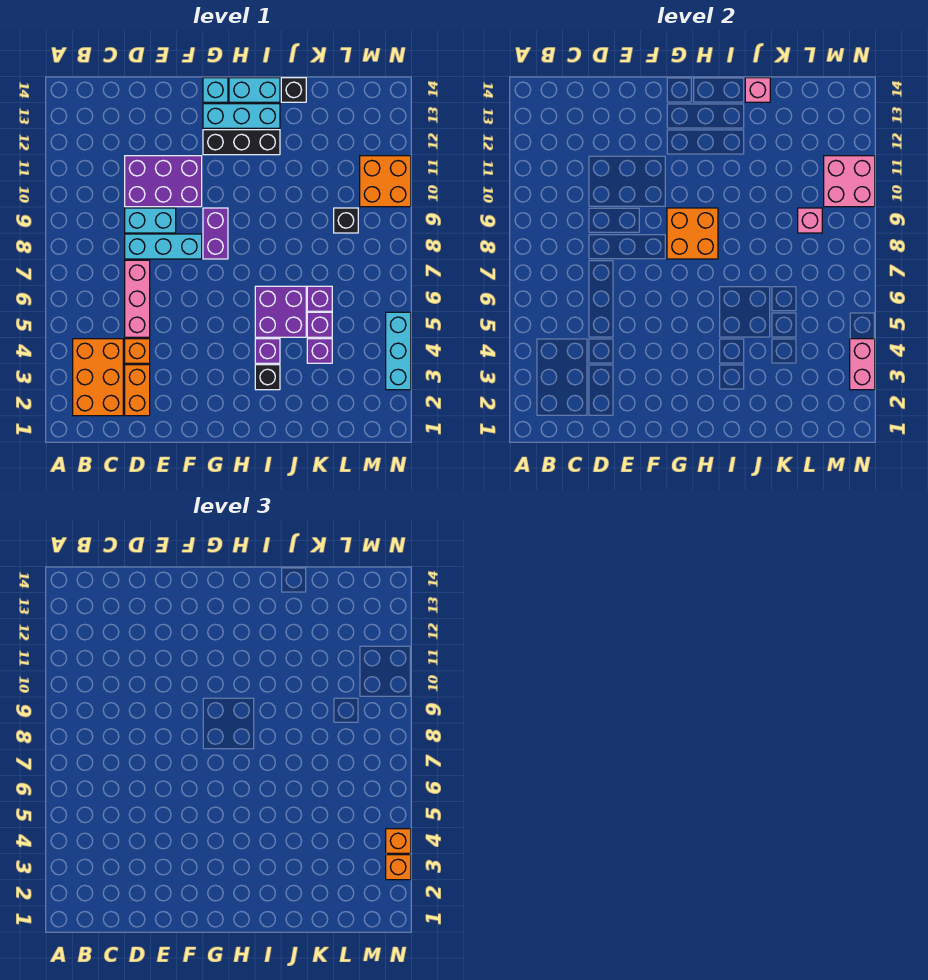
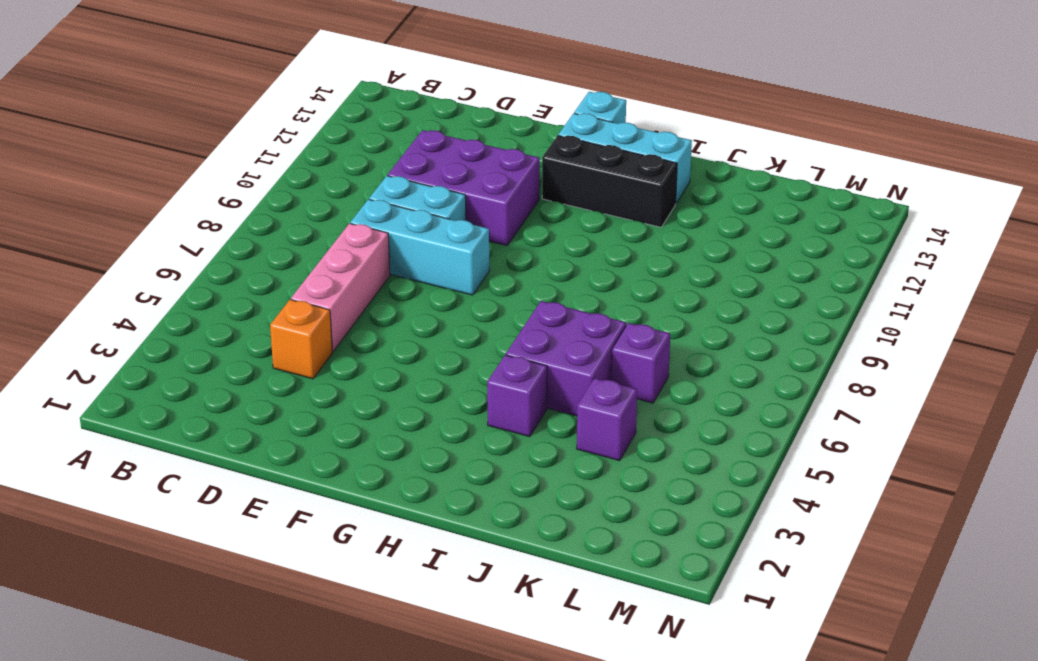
none -> orange brick B2:C4 level 1
none -> orange brick D2:D3 level 1
none -> purple brick G8:G9 level 1

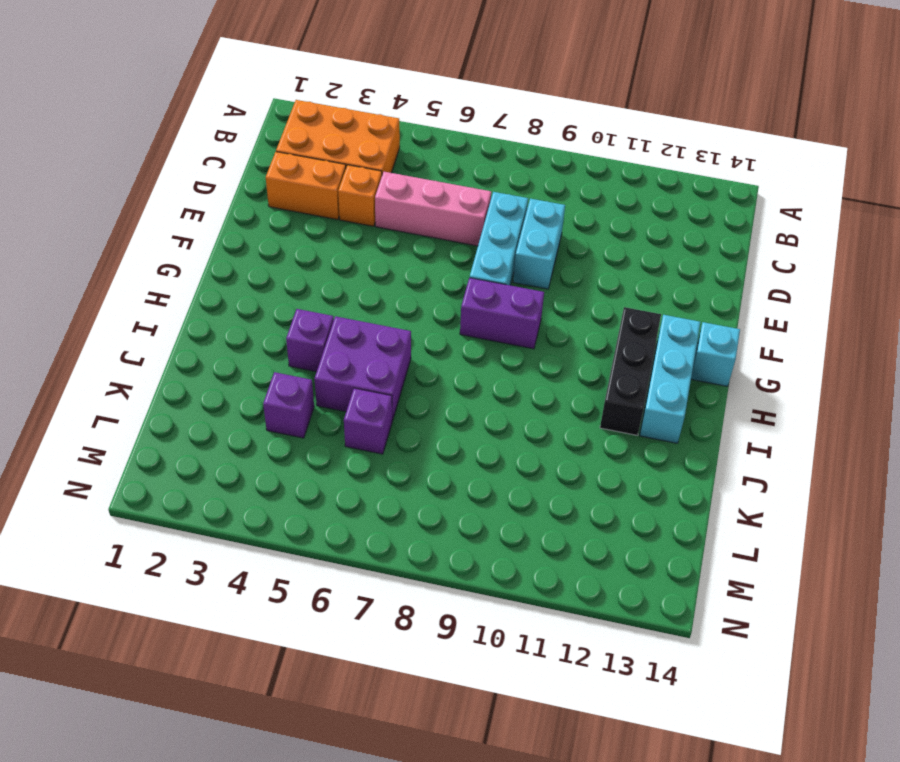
none -> purple brick D10:F11 level 1
none -> cyan brick H14:I14 level 1
none -> black brick I3 level 1

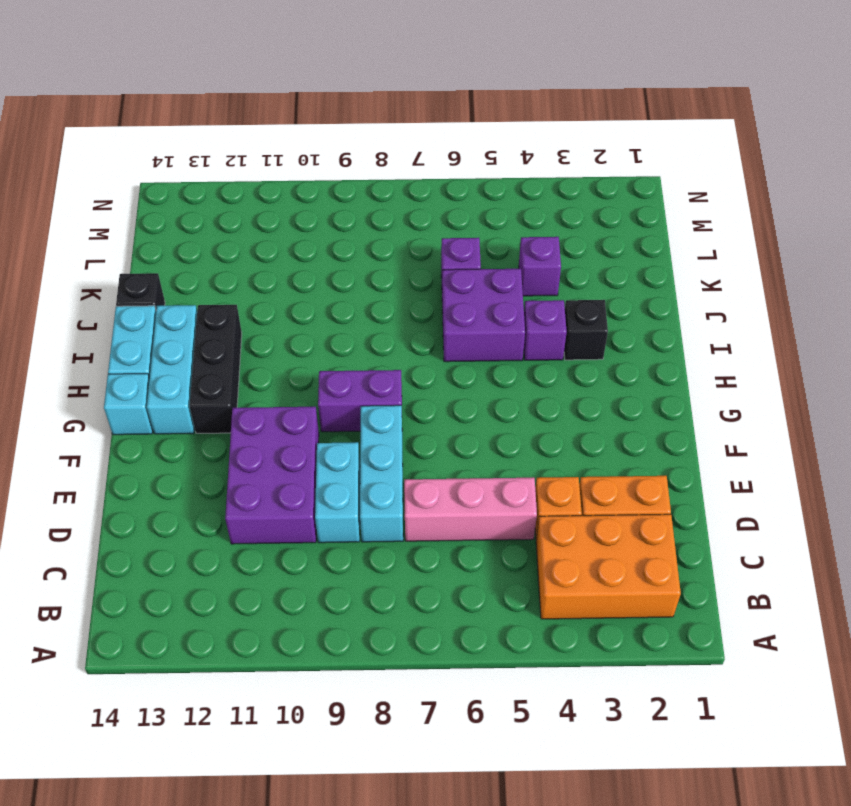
none -> purple brick K5 level 1
none -> black brick L9 level 1
none -> orange brick M10:N11 level 1

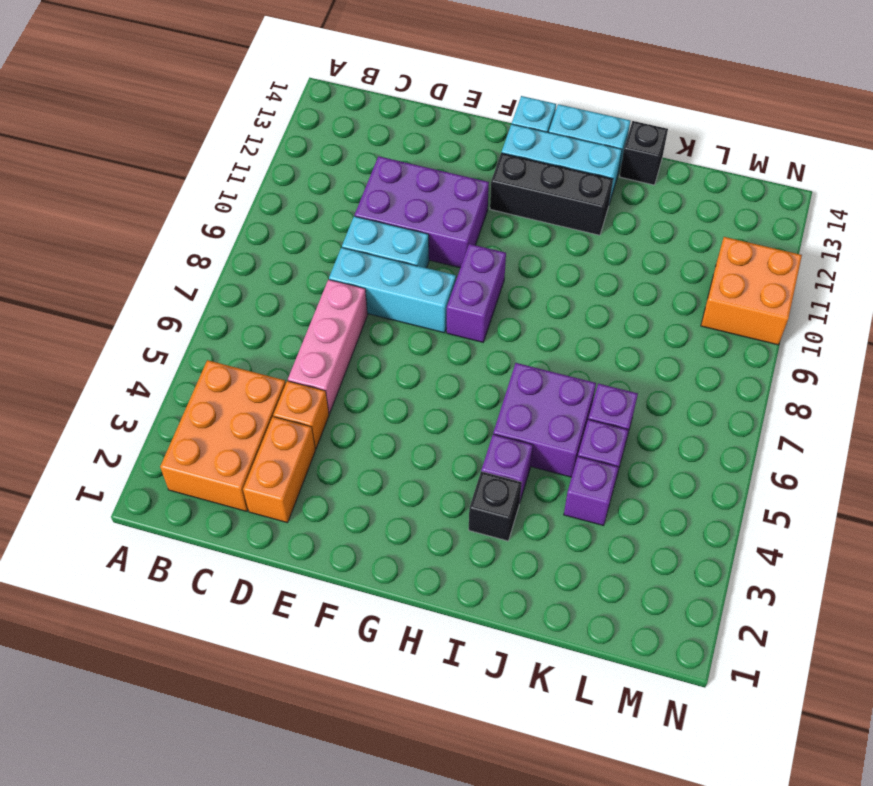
none -> black brick L9 level 1
none -> cyan brick N3:N5 level 1
none -> orange brick G8:H9 level 2

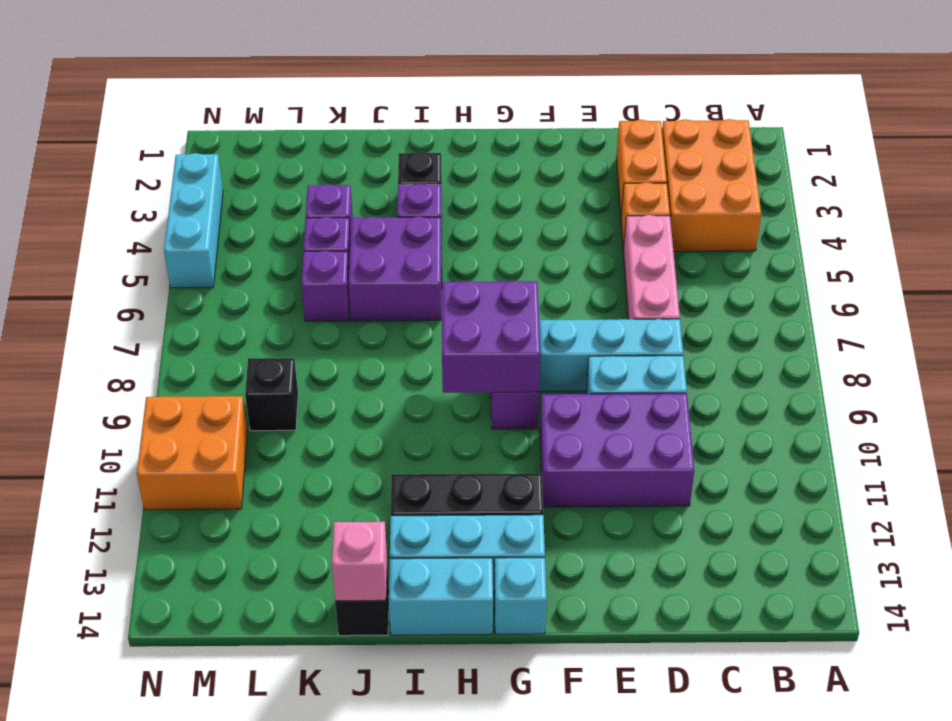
purple brick G8:H9 level 2 -> orange brick G8:H9 level 2
none -> pink brick L9 level 2
none -> pink brick M10:N11 level 2
none -> pink brick N3:N4 level 2

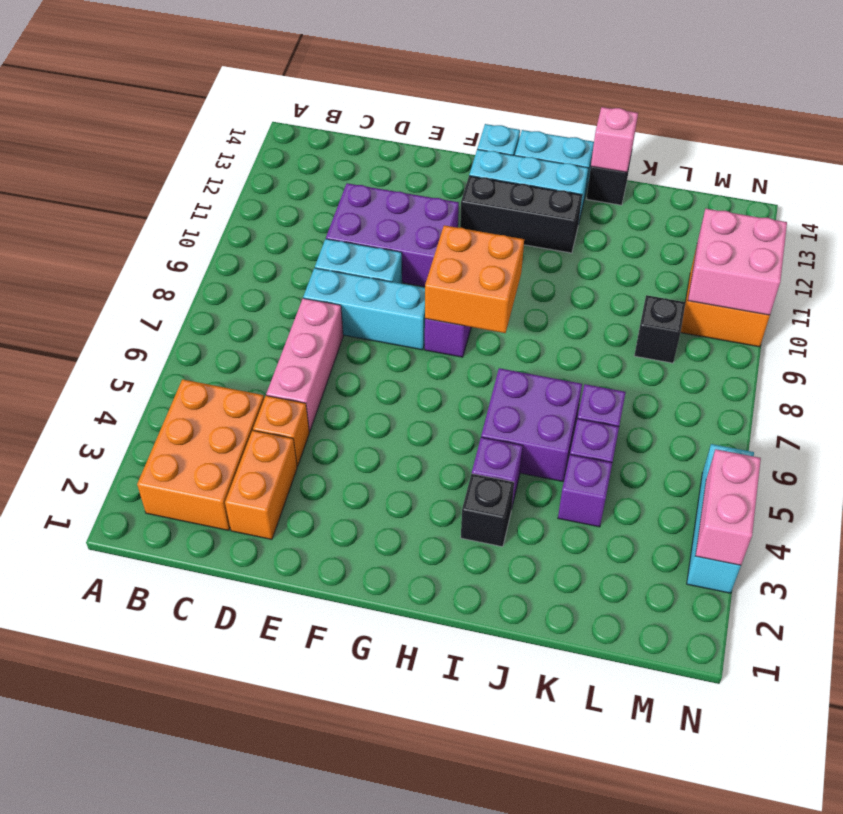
none -> pink brick L9 level 2
none -> orange brick N3 level 3
none -> orange brick N4 level 3

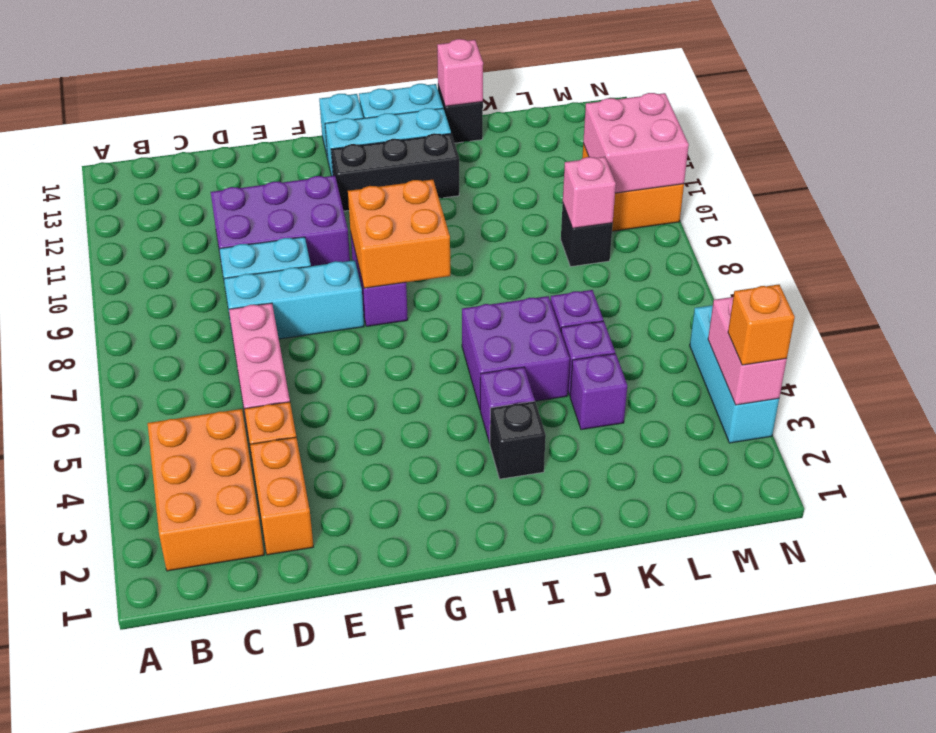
none -> orange brick N4 level 3

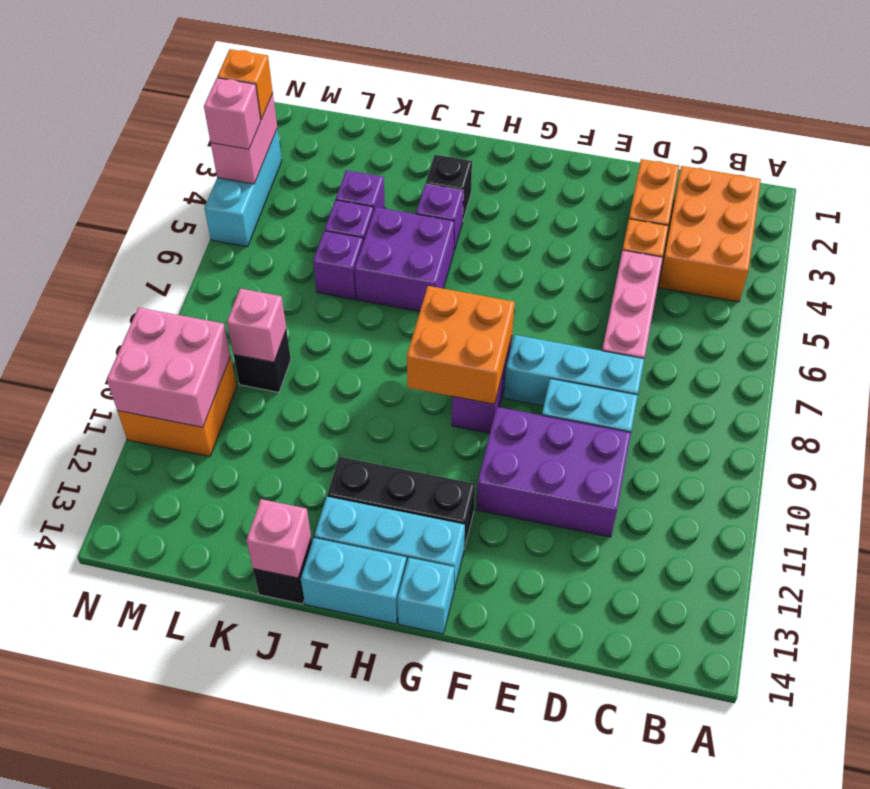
pink brick N4 level 3 -> orange brick N4 level 3

